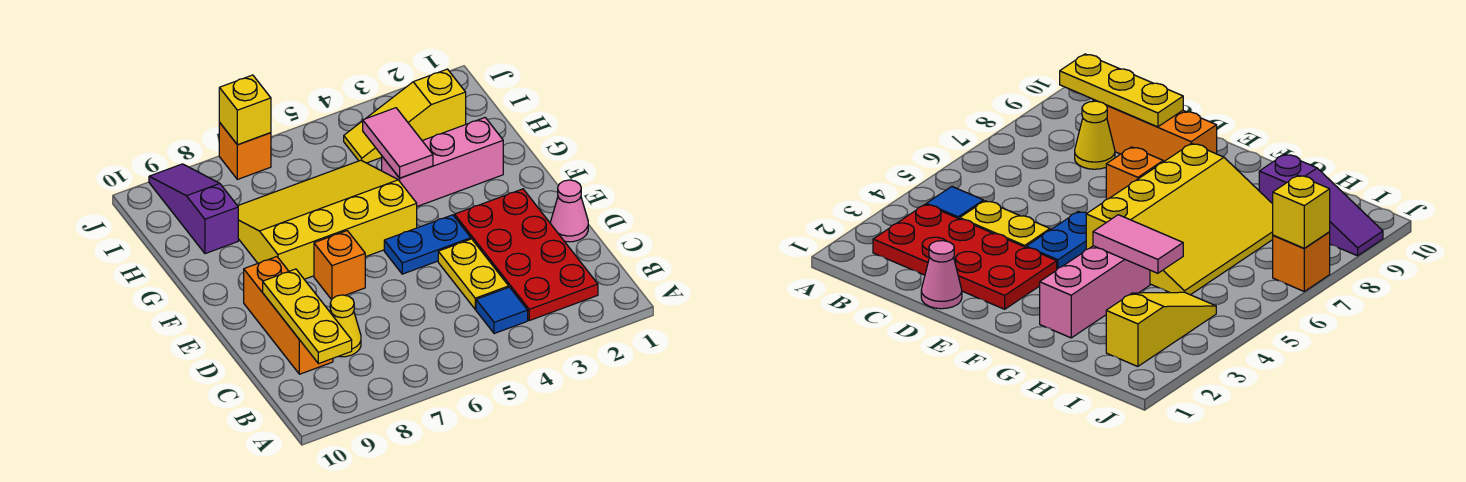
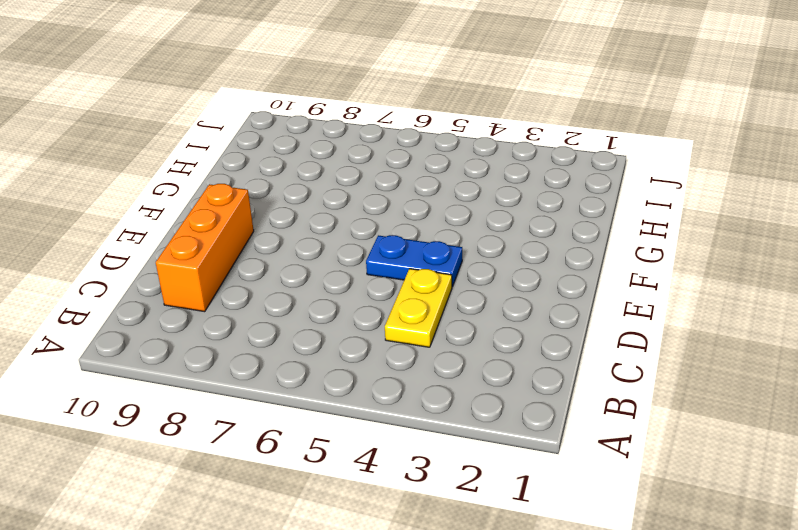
none -> red plate B2:E3 level 1
none -> blue tile B4 level 1
none -> yellow cone C8 level 1

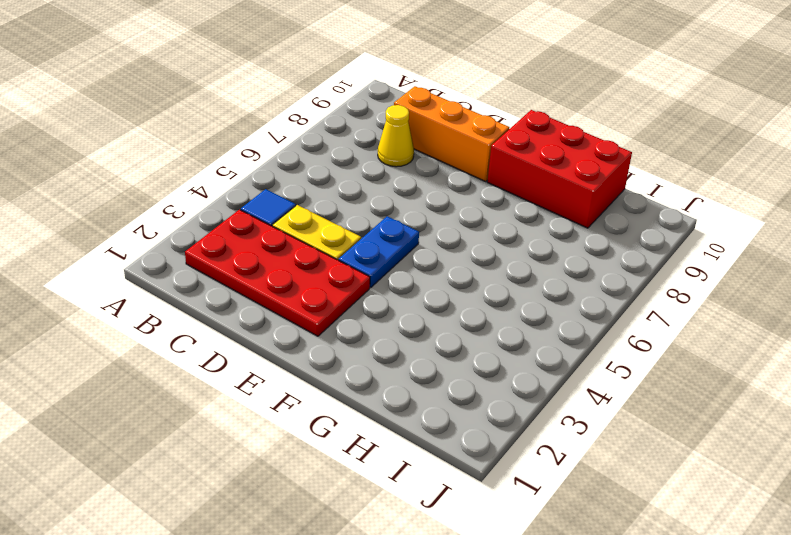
red brick F9:H10 level 1 -> purple slope H9:J9 level 1 top H
none -> pink cone D1 level 1
none -> orange brick E7 level 1
none -> yellow slope F5:H8 level 1 top F

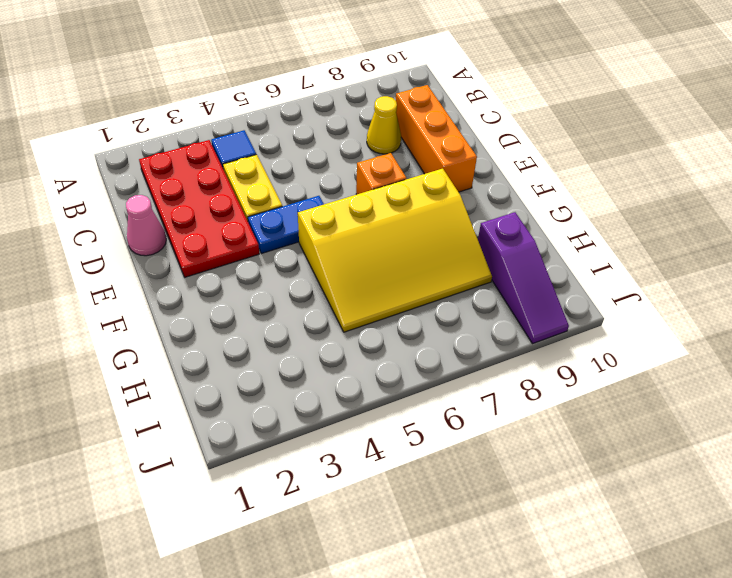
none -> pink brick G2:G4 level 1
none -> yellow slope I2:I4 level 1 top 2
none -> orange brick J7 level 1

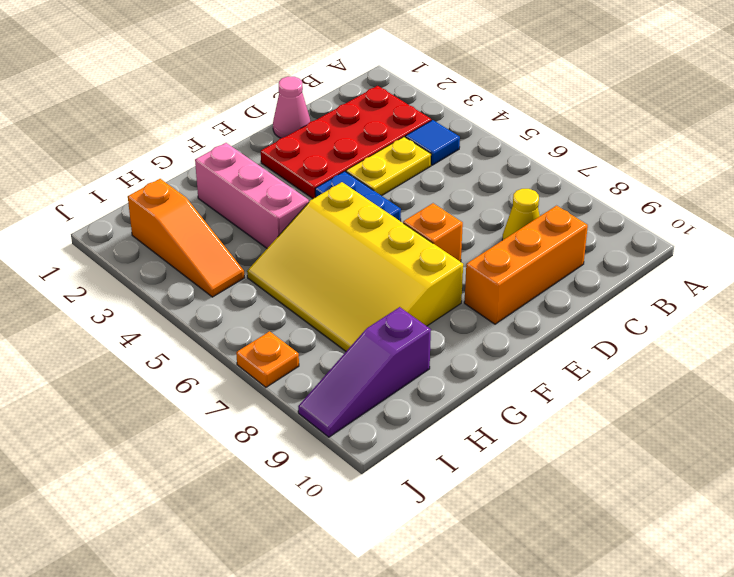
orange slope I2:I4 level 1 top 2 -> yellow slope I2:I4 level 1 top 2
orange plate J7 level 1 -> orange brick J7 level 1
none -> yellow plate B9:D9 level 2
none -> pink tile G4:H4 level 2
none -> yellow brick J7 level 2

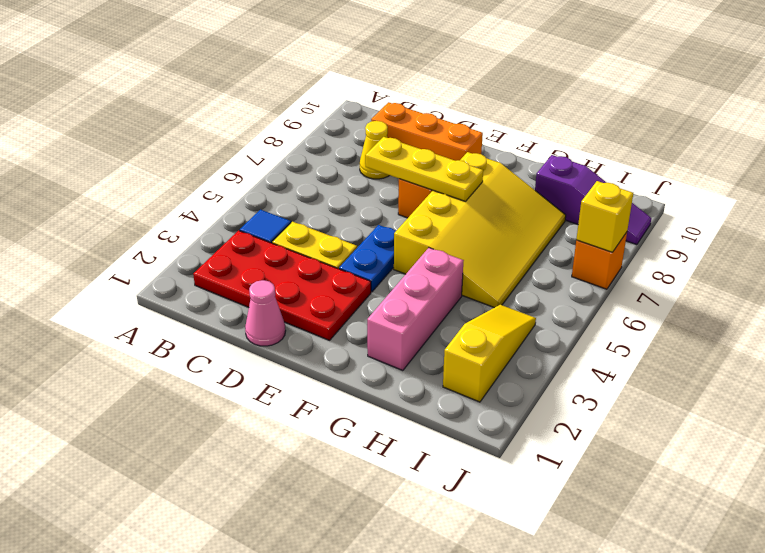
yellow plate D7:F7 level 2 -> yellow plate B9:D9 level 2
none -> pink tile G4:H4 level 2

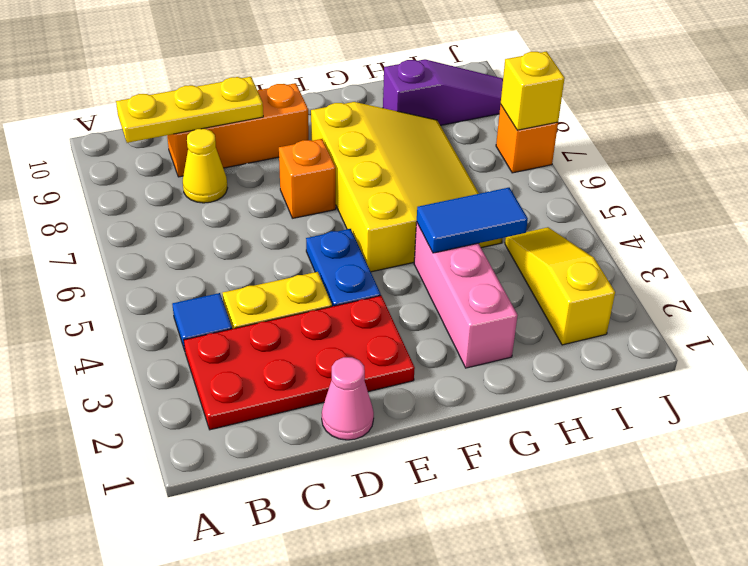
blue tile G4:H4 level 2 -> pink tile G4:H4 level 2

